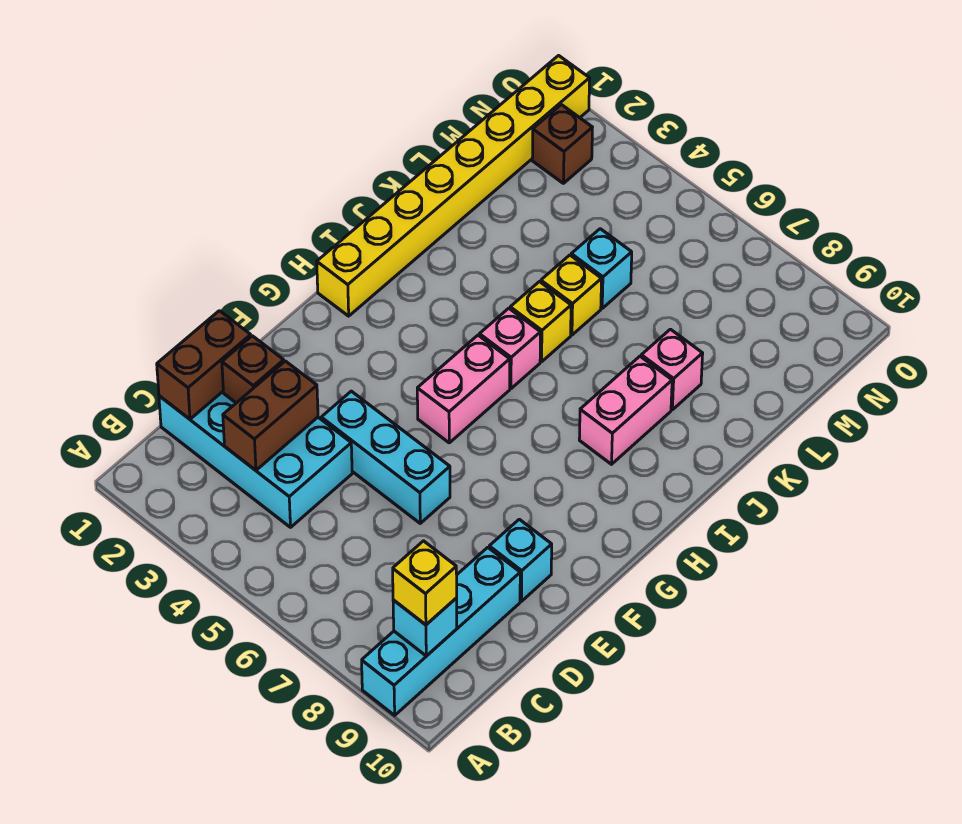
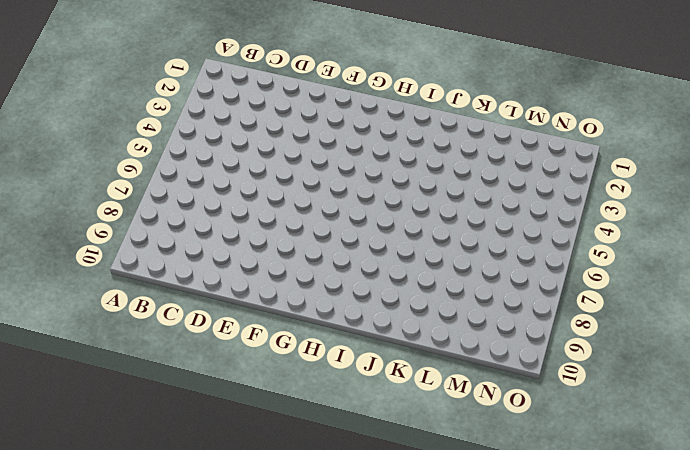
none -> cyan brick A9:D9 level 1
none -> cyan brick C1:D4 level 1
none -> cyan brick E4:E6 level 1

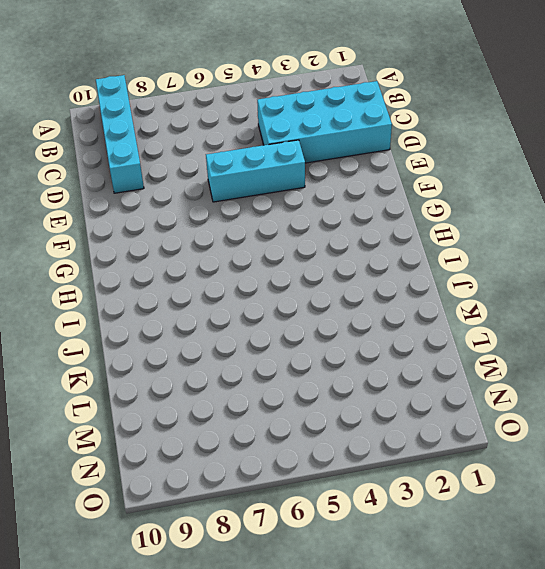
none -> cyan brick E9 level 1
none -> pink brick G5:H5 level 1
none -> yellow brick H1:O1 level 1

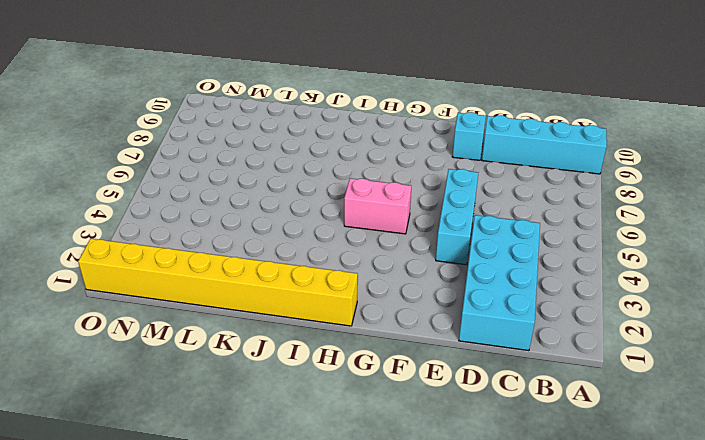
none -> pink brick I5 level 1
none -> pink brick I8:J8 level 1
none -> yellow brick J5 level 1

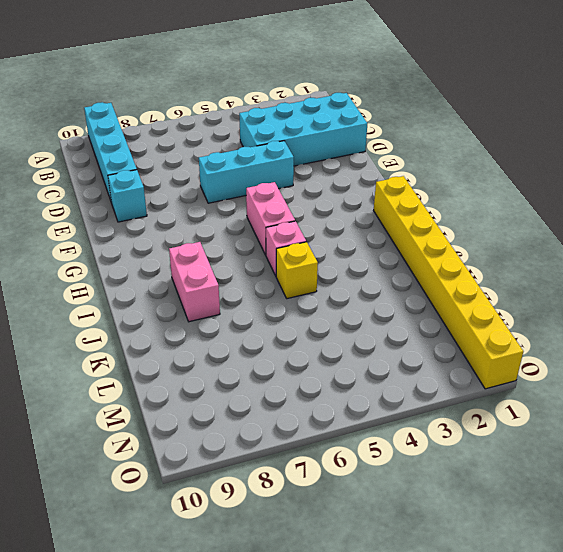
none -> yellow brick K5 level 1
none -> pink brick K8 level 1
none -> cyan brick L5 level 1

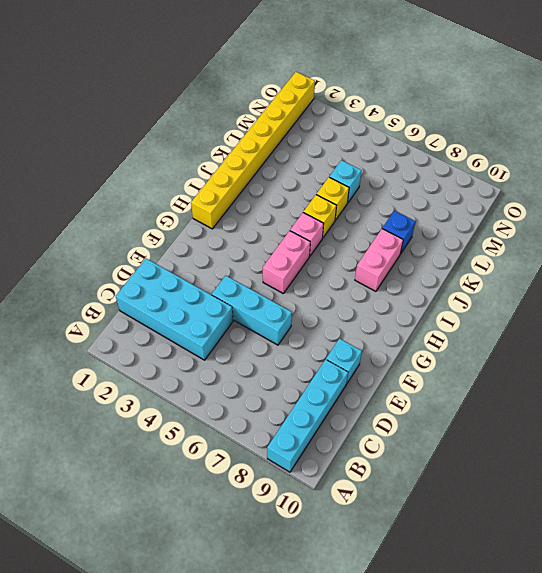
blue brick K8 level 1 -> pink brick K8 level 1
none -> brown brick N2 level 1
none -> cyan brick B9 level 2
none -> brown brick C1:D1 level 2

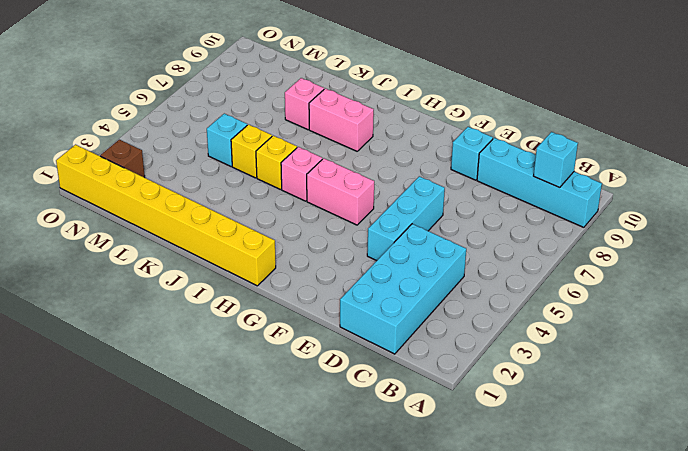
none -> brown brick C1:D1 level 2
none -> brown brick C3:D3 level 2
none -> brown brick D2 level 2

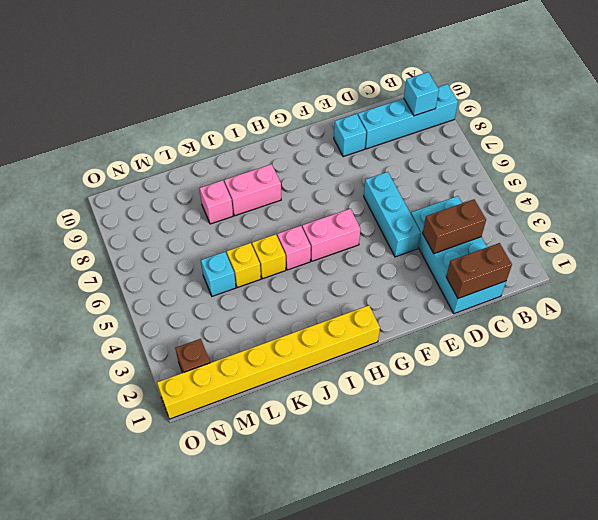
none -> brown brick D2 level 2
none -> yellow brick B9 level 3

